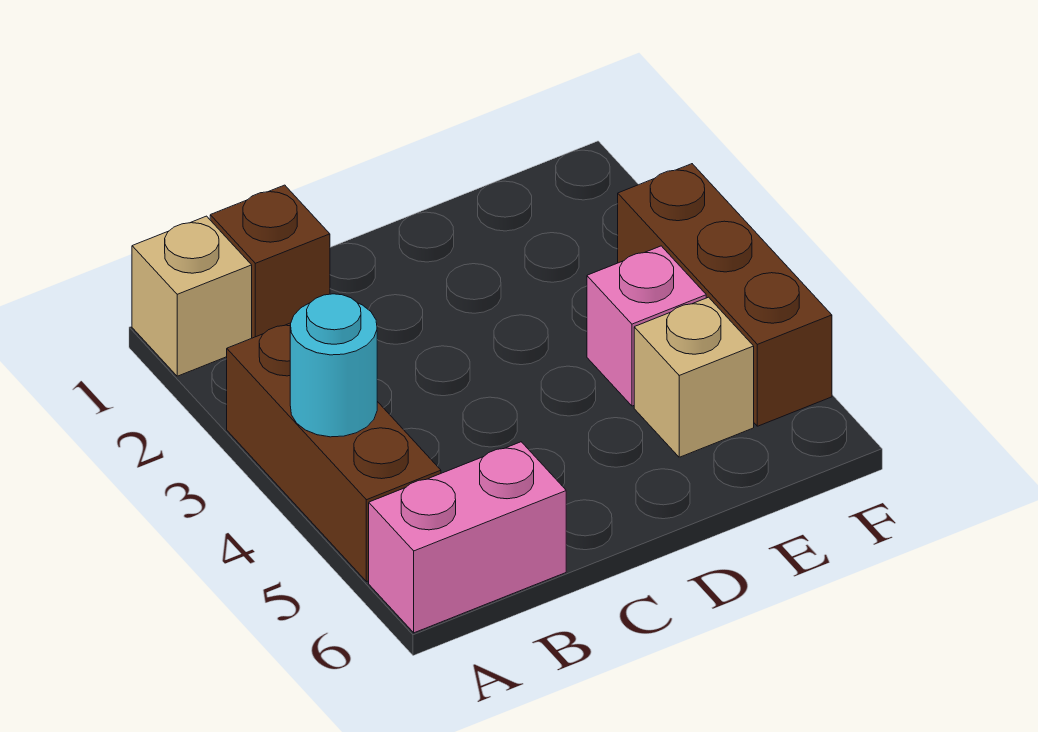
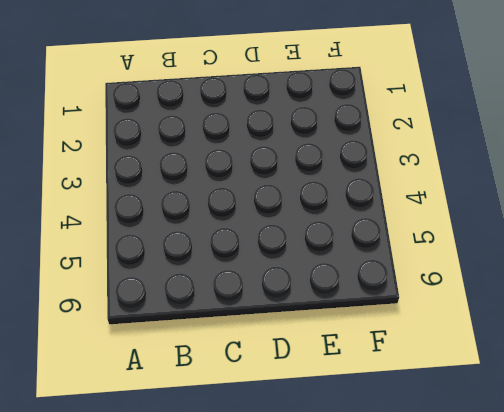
none -> tan brick A1 level 1
none -> brown brick A3:A5 level 1

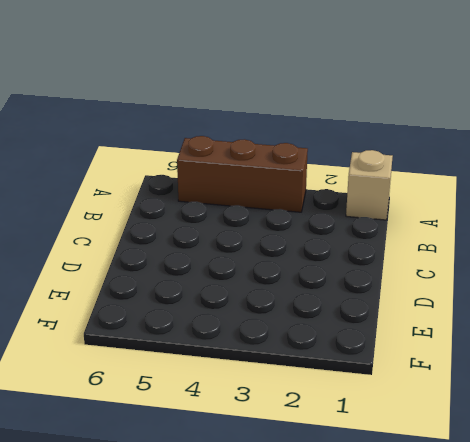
none -> pink brick A6:B6 level 1
none -> brown brick B1 level 1

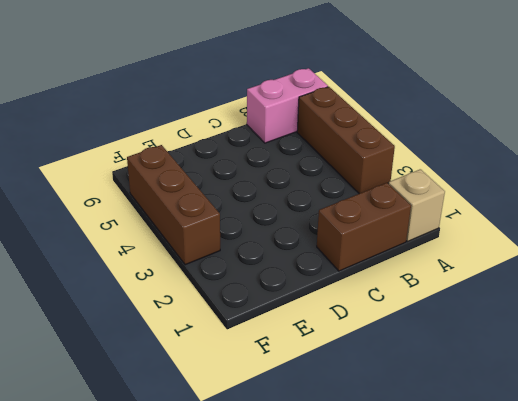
brown brick B1:C1 level 1 -> brown brick B1 level 1
none -> pink brick E4 level 1
none -> tan brick E5 level 1

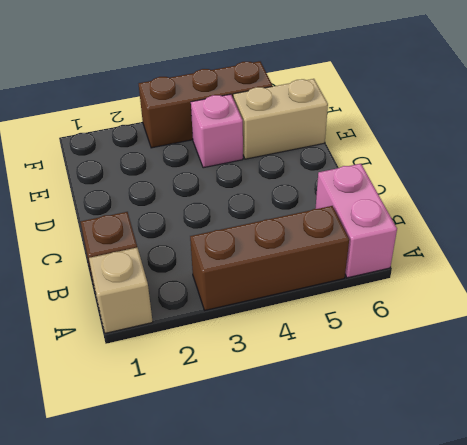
tan brick E5:E6 level 1 -> tan brick E5 level 1
none -> cyan round brick A4 level 2

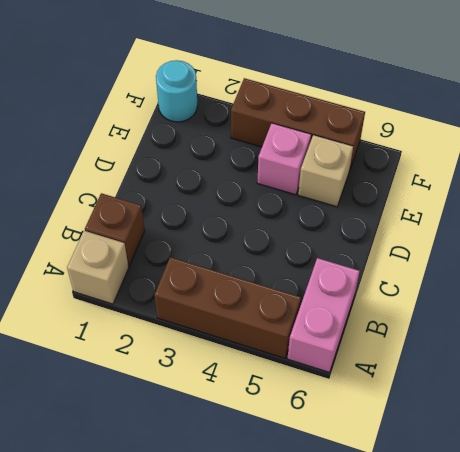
cyan round brick F1 level 1 -> cyan round brick A4 level 2

